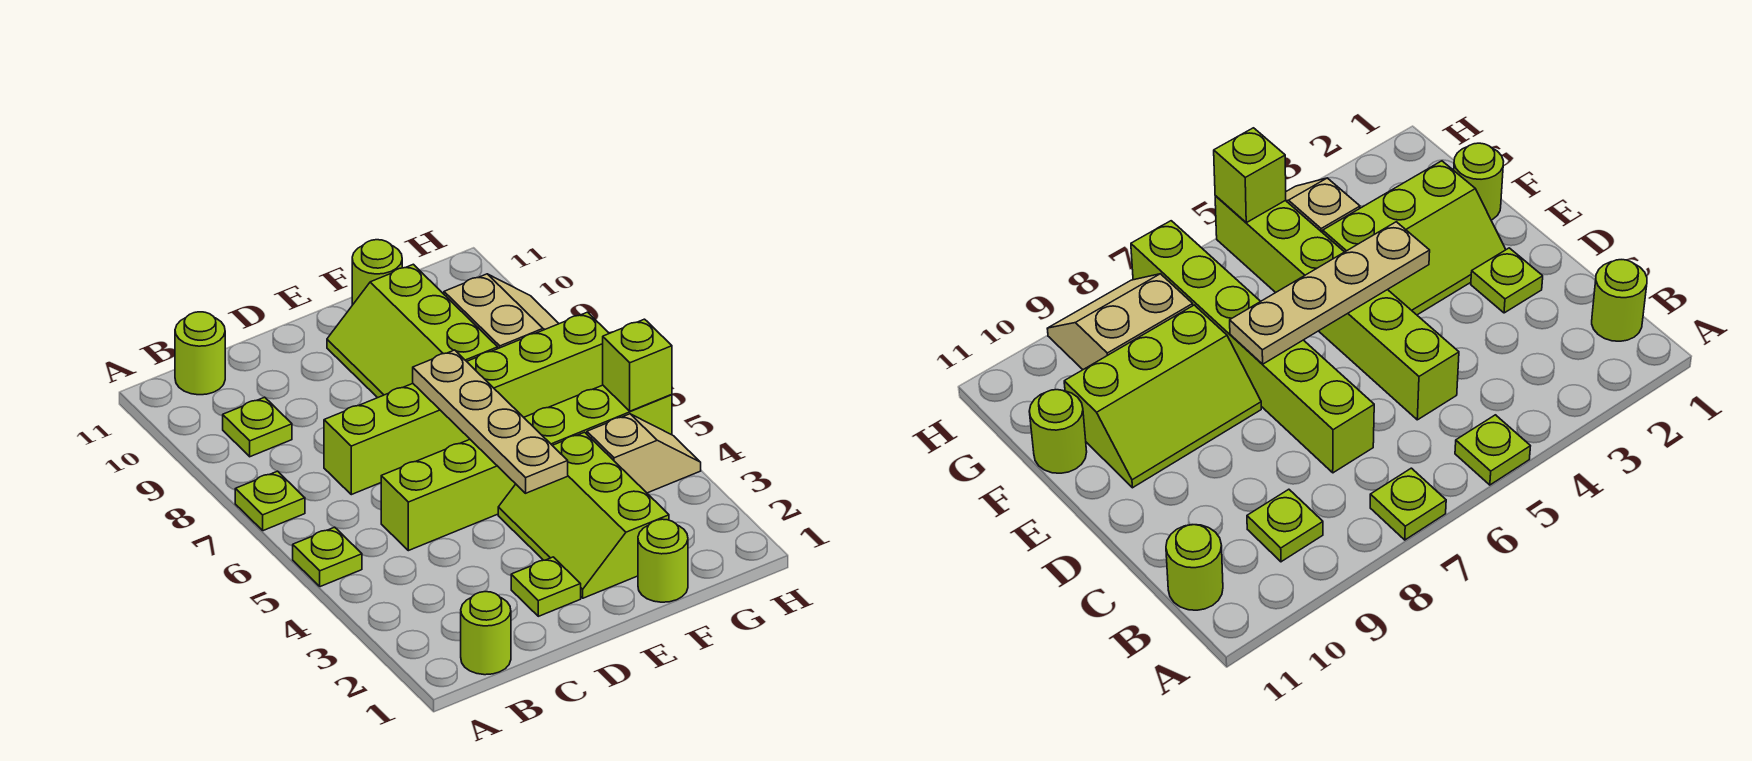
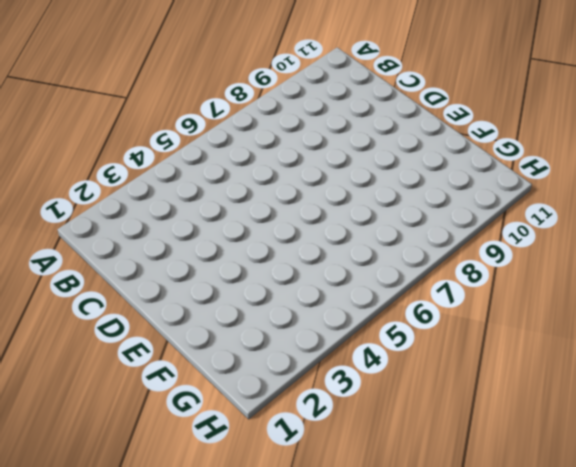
none -> lime plate A5 level 1
none -> lime plate A7 level 1
none -> lime round brick B1 level 1

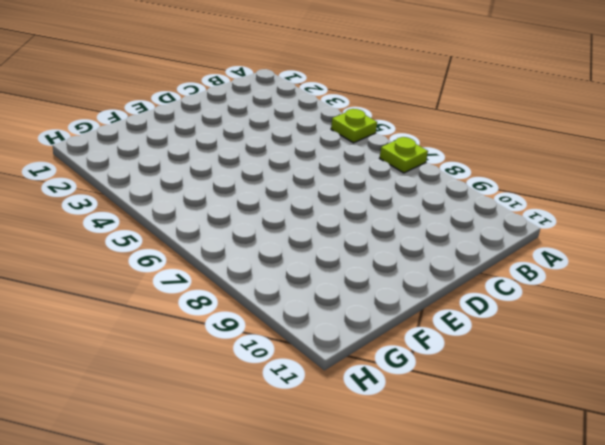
none -> lime round brick B1 level 1
none -> lime plate B9 level 1
none -> lime round brick B11 level 1

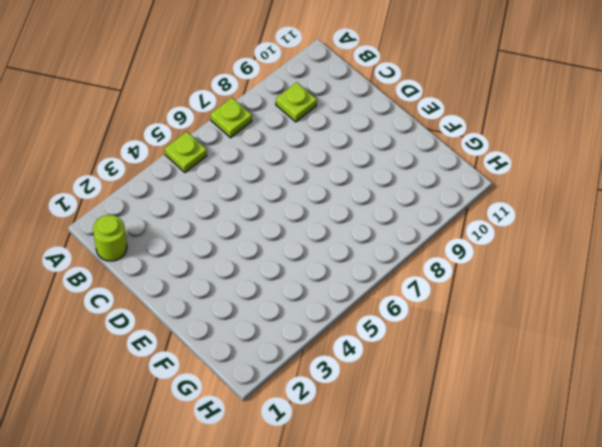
none -> lime round brick B11 level 1
none -> lime brick C5:H5 level 1
none -> lime brick C7:H7 level 1

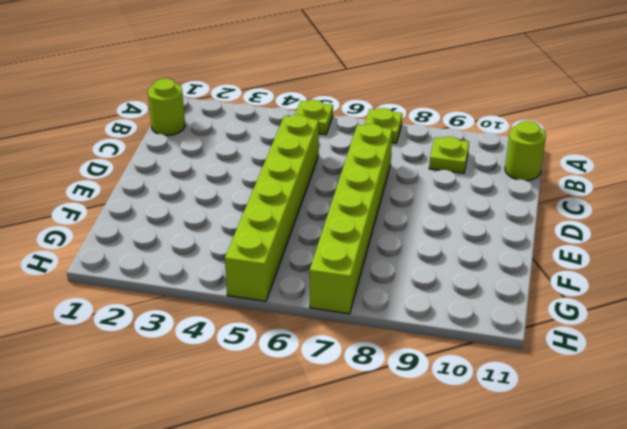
none -> lime plate D2 level 1
none -> lime slope E2:F4 level 1 top F
none -> lime slope E8:F10 level 1 top F

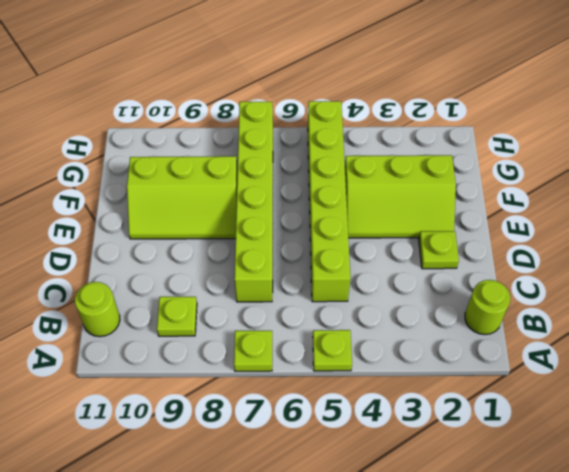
none -> lime round brick F1 level 1
none -> lime round brick F11 level 1
none -> tan slope G4:H4 level 1 top G

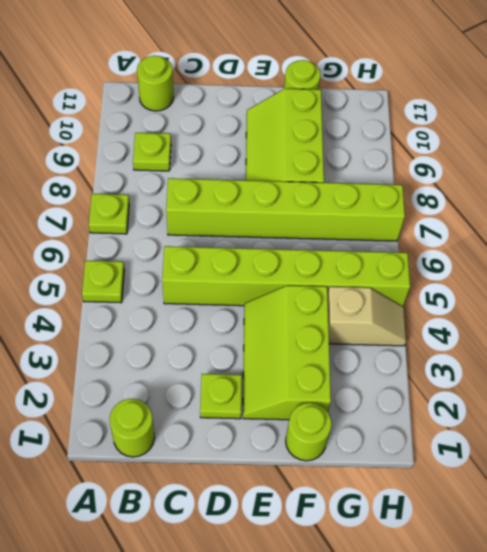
none -> tan slope G8:H9 level 1 top G
none -> tan plate E4:E7 level 2
none -> lime brick H5 level 2

